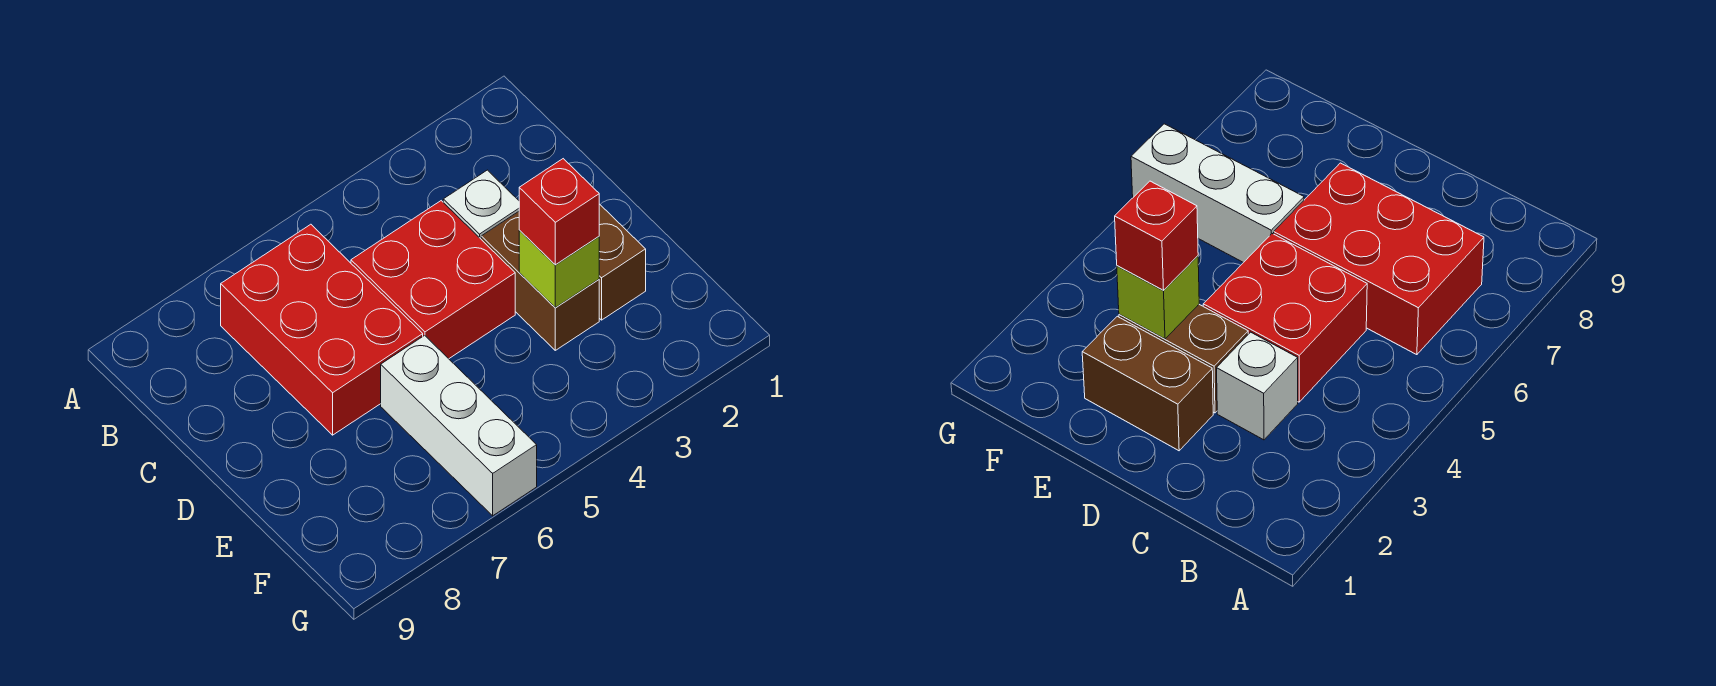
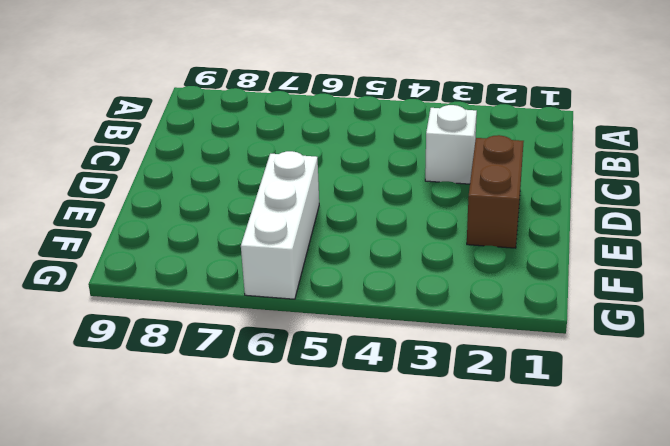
none -> red brick B6:D7 level 1
none -> red brick C4:D5 level 1

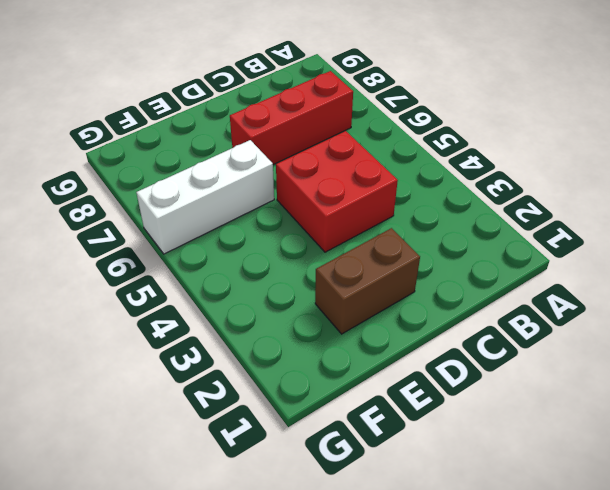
red brick B7:D7 level 1 -> red brick B6:D7 level 1
none -> white brick C3 level 1
none -> brown brick D3:E3 level 1

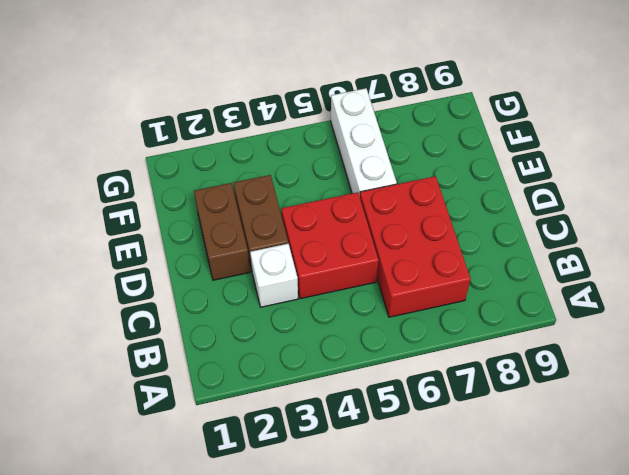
none -> lime brick E3 level 2
none -> red brick E3 level 3

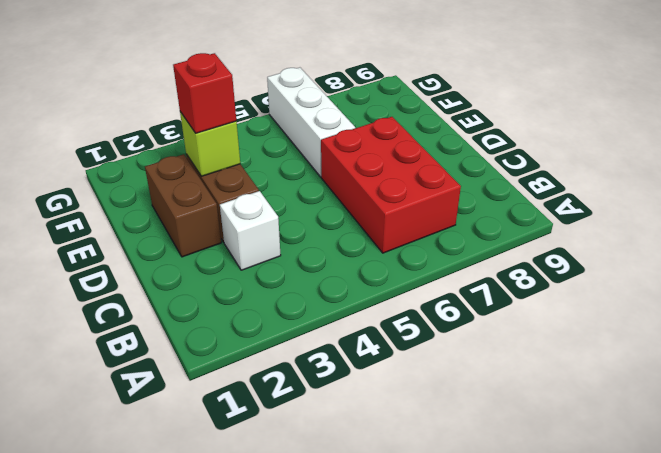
none -> red brick C4:D5 level 1

